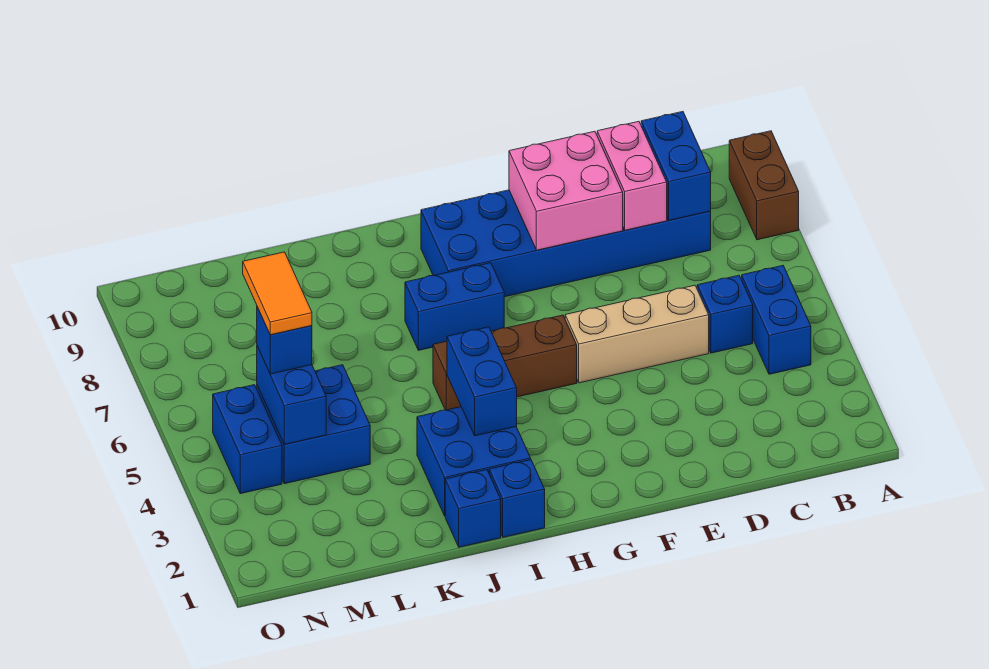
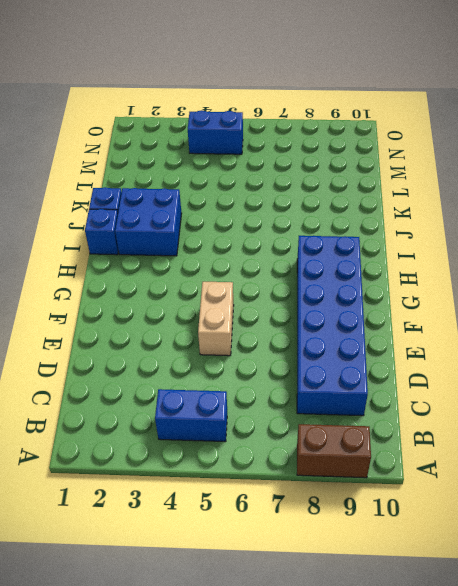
tan brick E5:F5 level 1 -> tan brick D5:F5 level 1
none -> blue brick C5 level 1
none -> brown brick G5:I5 level 1
none -> blue brick H7:I7 level 1

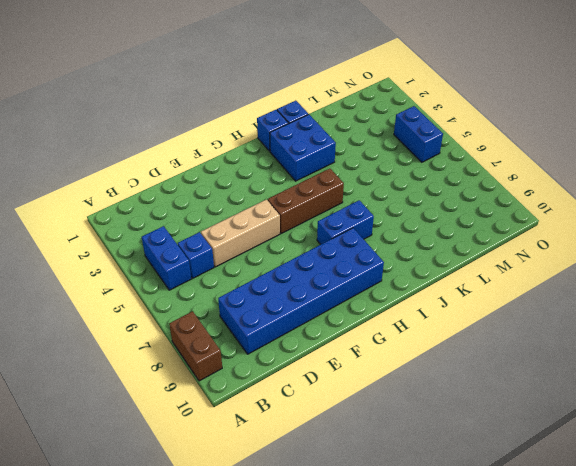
none -> blue brick L4:M5 level 1
none -> blue brick C8:C9 level 2
none -> pink brick D8:D9 level 2

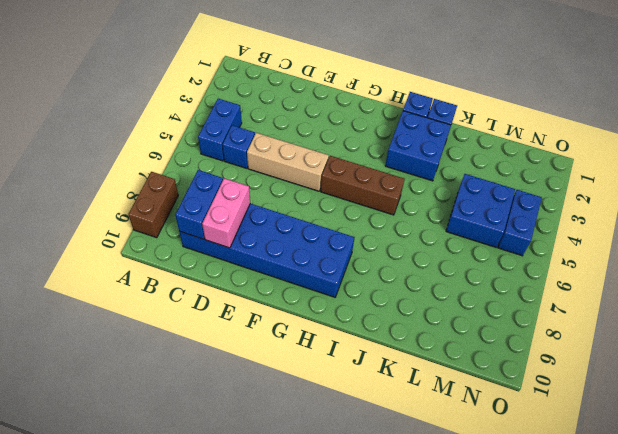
none -> blue brick H7:I7 level 1
none -> pink brick E8:F9 level 2
none -> blue brick I3:I4 level 2

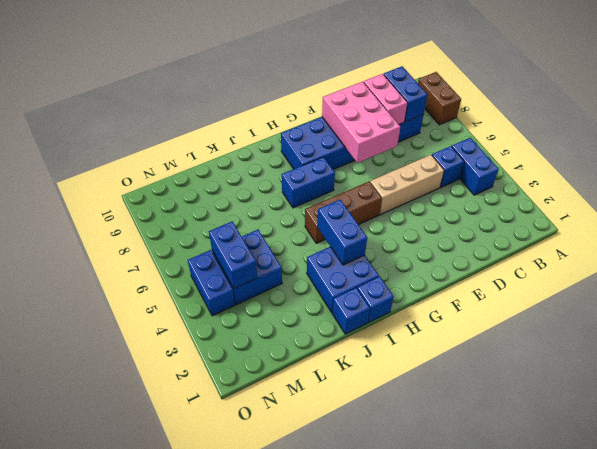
pink brick E7:F9 level 2 -> pink brick E8:F9 level 2
none -> blue brick M5 level 3
none -> orange tile M5:M6 level 4

